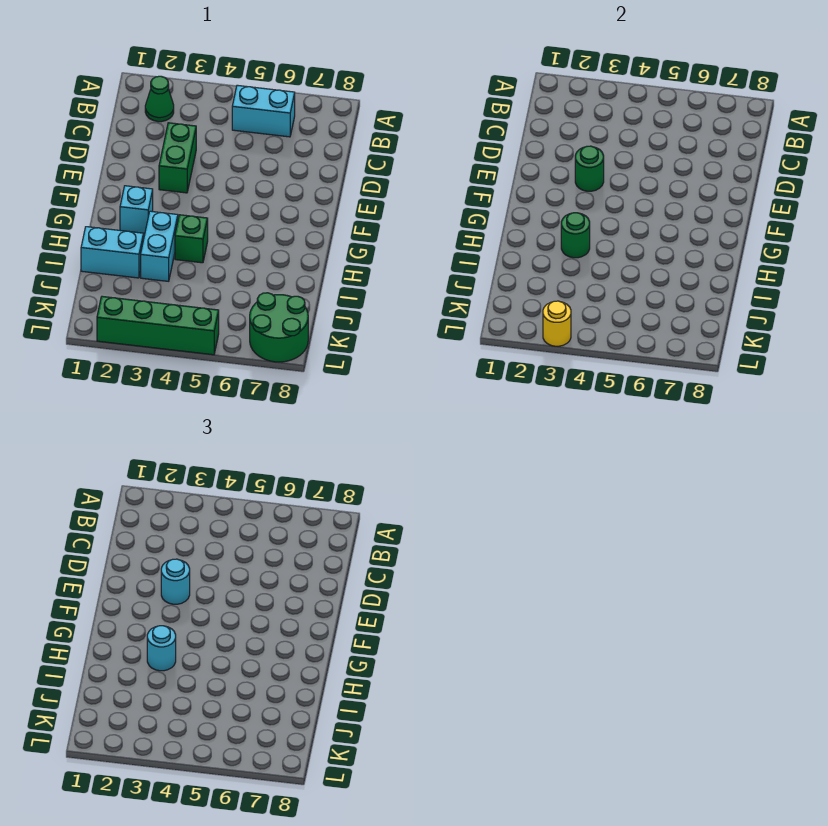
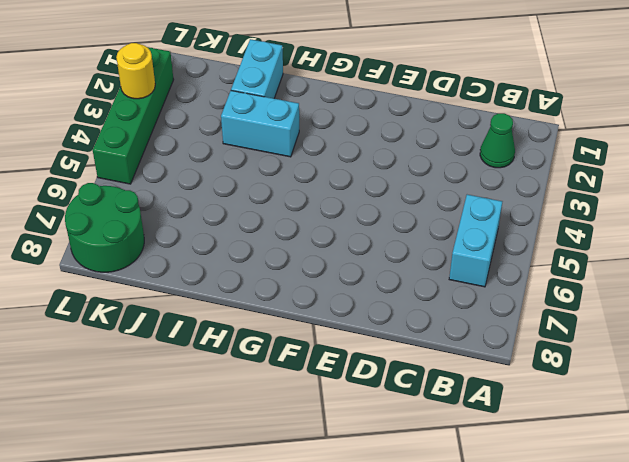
none -> green brick D3:E3 level 1
none -> cyan brick G2 level 1
none -> green brick H4 level 1

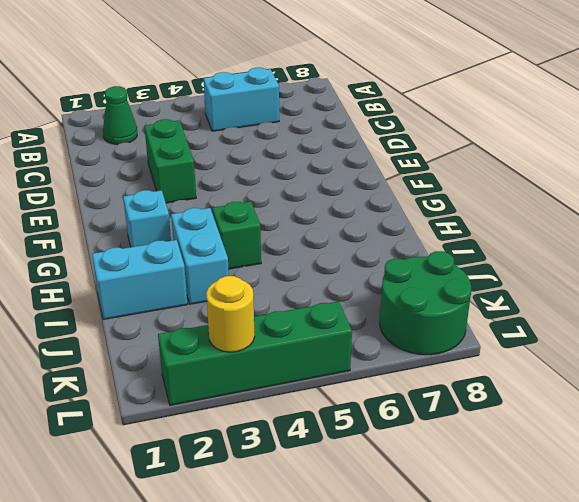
none -> green round brick E3 level 2
none -> green round brick H3 level 2
none -> cyan round brick E3 level 3

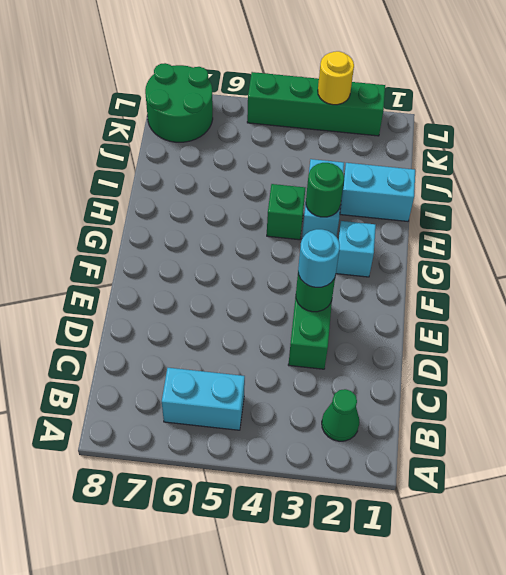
none -> cyan round brick H3 level 3

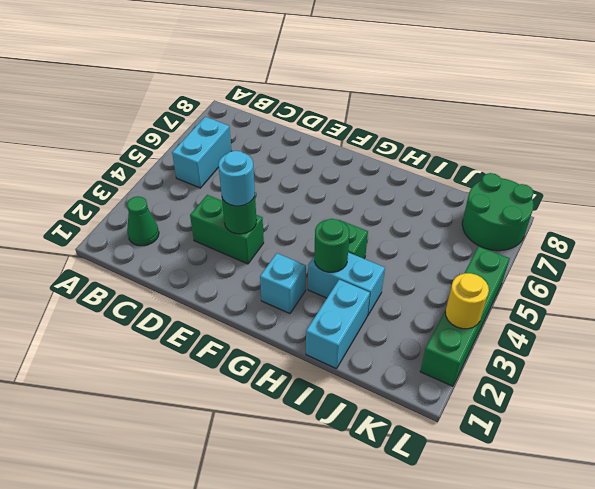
none -> cyan round brick H3 level 3

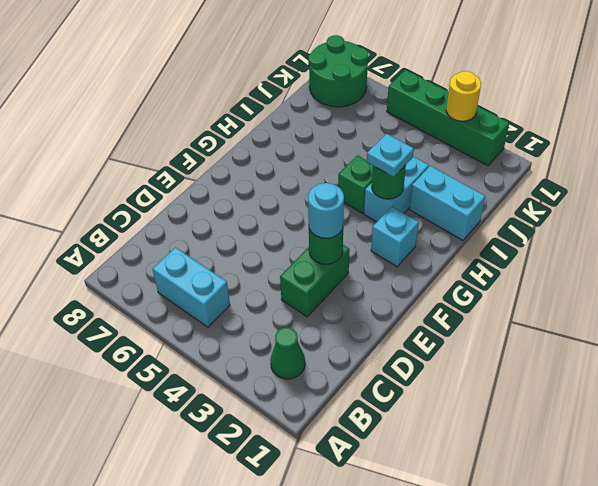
cyan plate H3 level 3 -> cyan round brick H3 level 3

